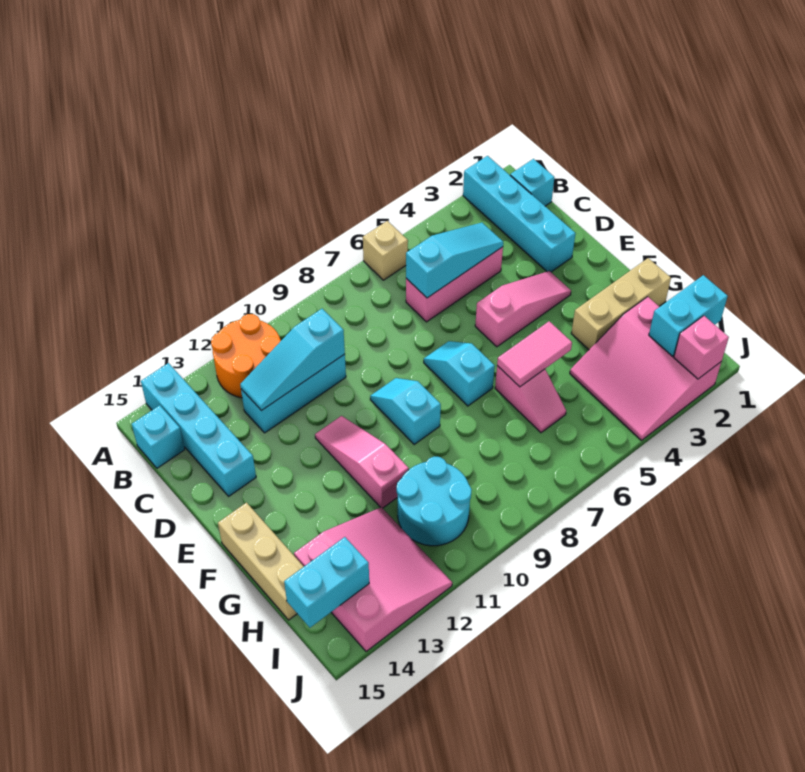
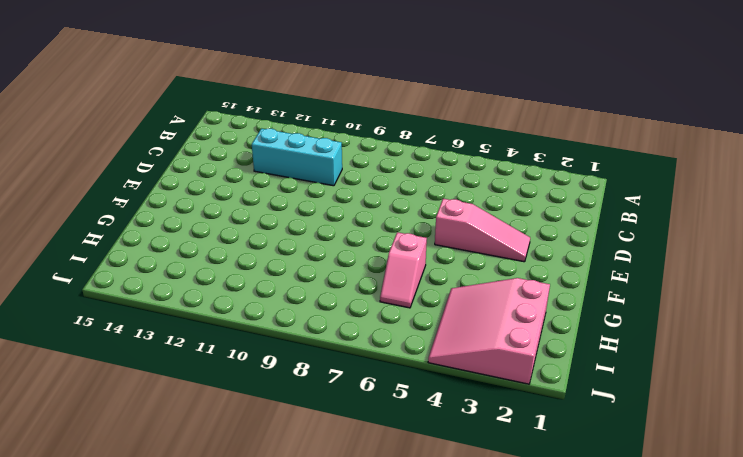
none -> cyan brick A2:D2 level 1
none -> tan brick A6 level 1
none -> orange round brick A11:B12 level 1

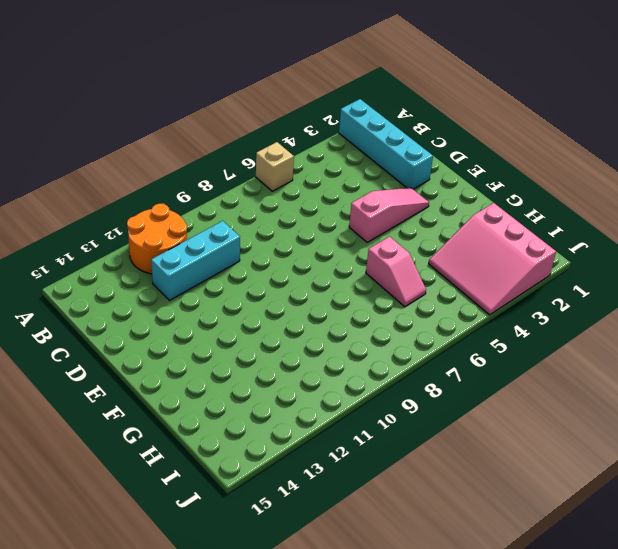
none -> cyan brick A14:D14 level 1
none -> cyan brick B1 level 1
none -> cyan brick B15 level 1

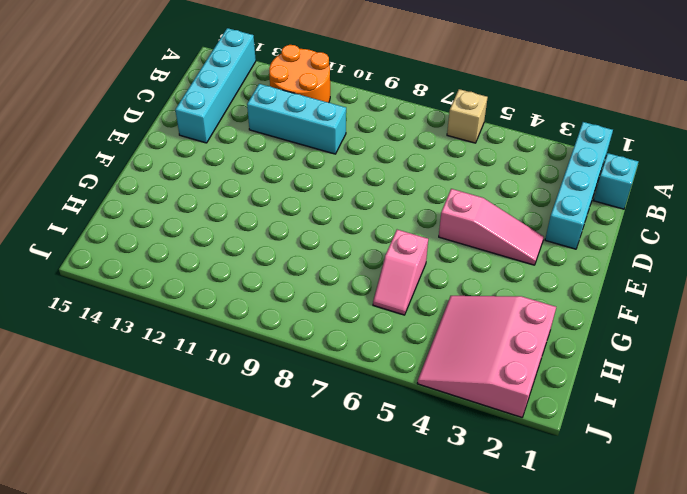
none -> cyan brick B15 level 1
none -> pink brick C4:C6 level 1
none -> cyan slope E7:F7 level 1 top F

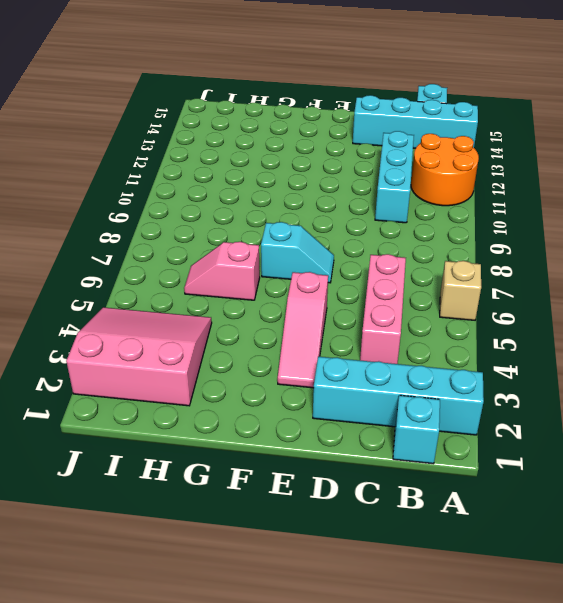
none -> cyan slope E9:F9 level 1 top F
none -> pink slope E11:G11 level 1 top G
none -> tan brick F15:H15 level 1

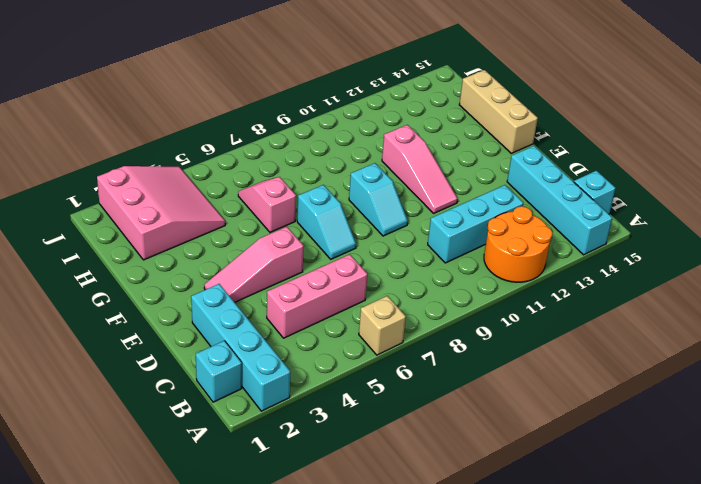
none -> tan brick G1:G3 level 1
none -> cyan round brick H10:I11 level 1
none -> pink slope H12:J14 level 1 top 14

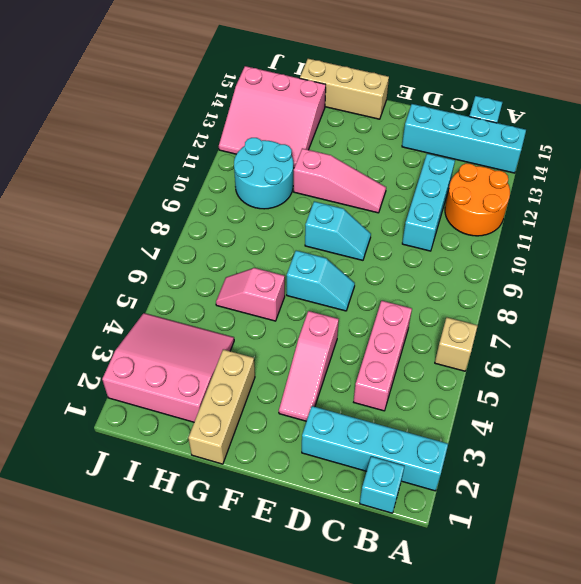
none -> cyan slope C4:C6 level 2 top 6
none -> cyan slope C10:C12 level 2 top 10
none -> pink tile G5:G6 level 2

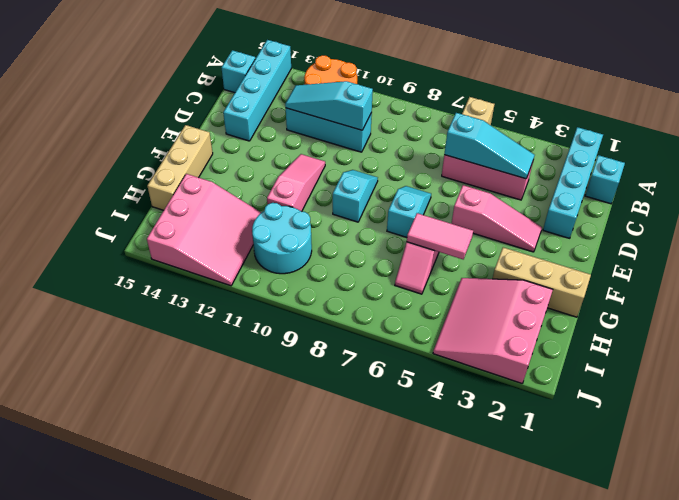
none -> cyan brick I1:I2 level 2
none -> cyan brick I14:I15 level 2
none -> pink brick J2 level 2

